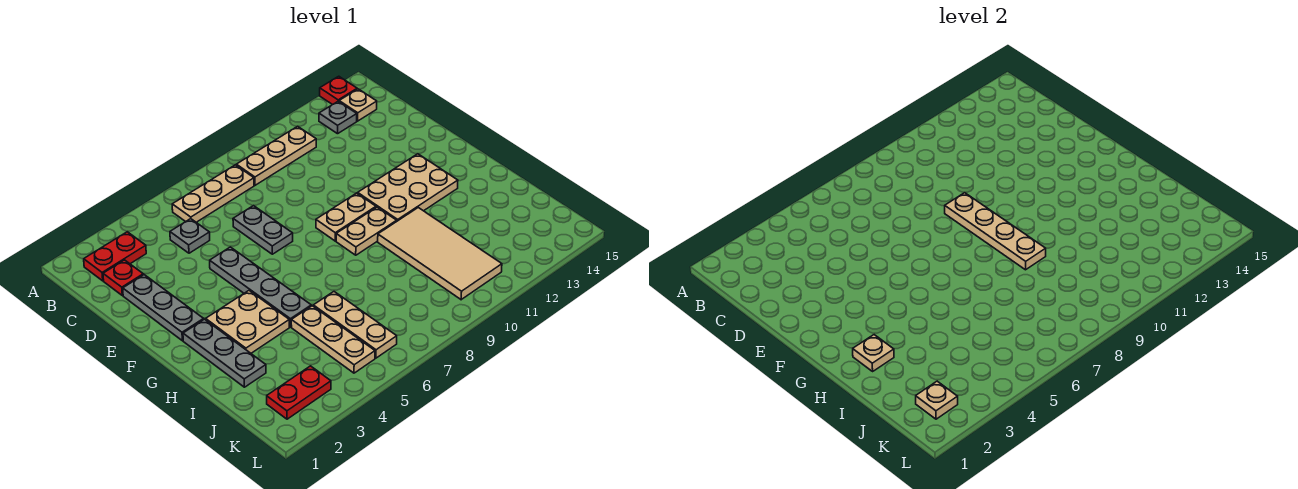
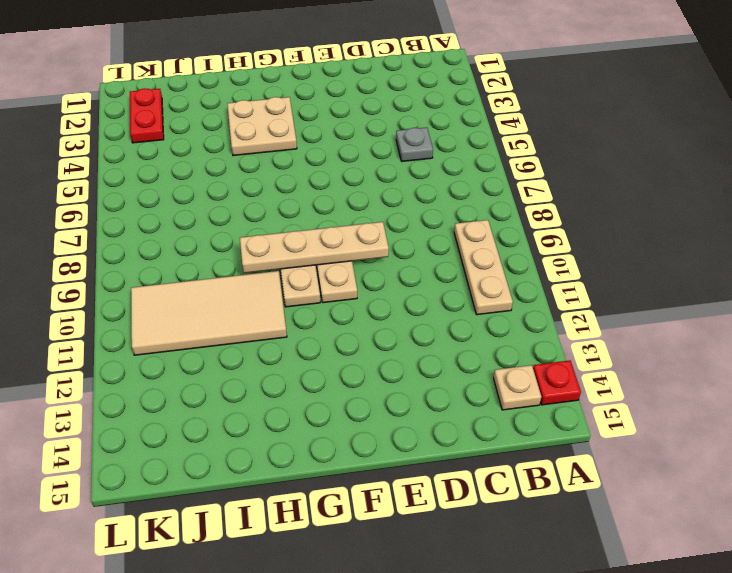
none -> red plate B2:B3 level 1
none -> tan plate B6:B8 level 1
none -> grey plate B13 level 1

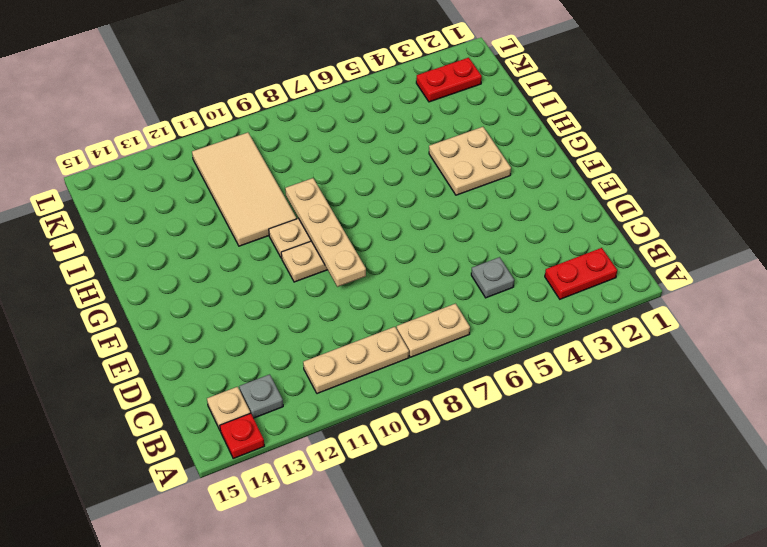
tan plate B7:B8 level 1 -> tan plate B6:B8 level 1
none -> red plate C2 level 1
none -> grey plate D2:F2 level 1
none -> grey plate D7:E7 level 1

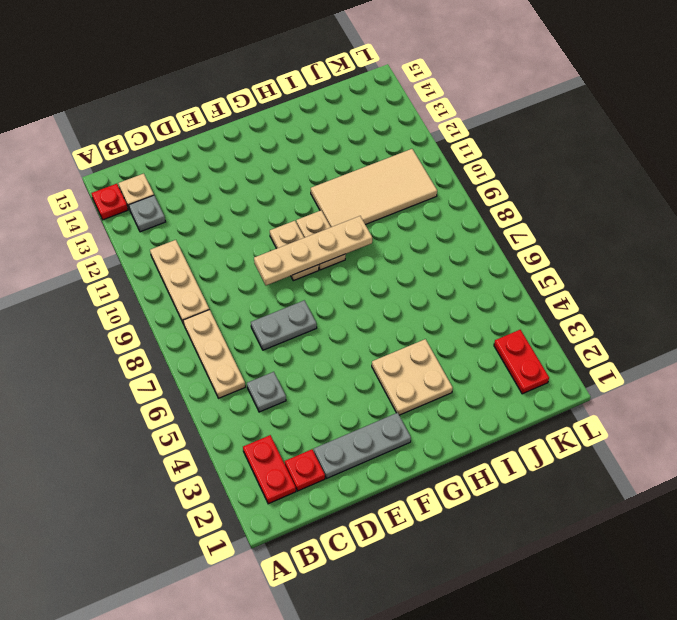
none -> grey plate E5:H5 level 1
none -> tan plate F11:G13 level 1
none -> grey plate G2:I2 level 1

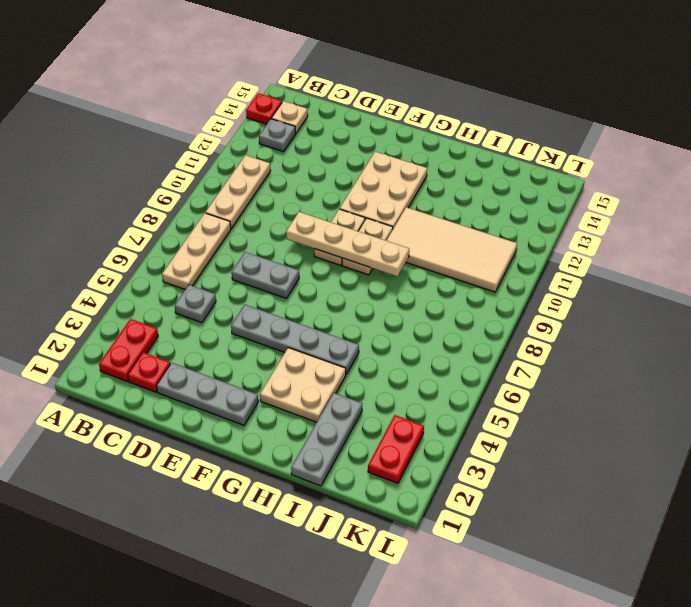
grey plate I1:I3 level 1 -> grey plate G2:I2 level 1
none -> tan plate I5:K5 level 1
none -> tan plate I6:K6 level 1
none -> tan plate H2 level 2

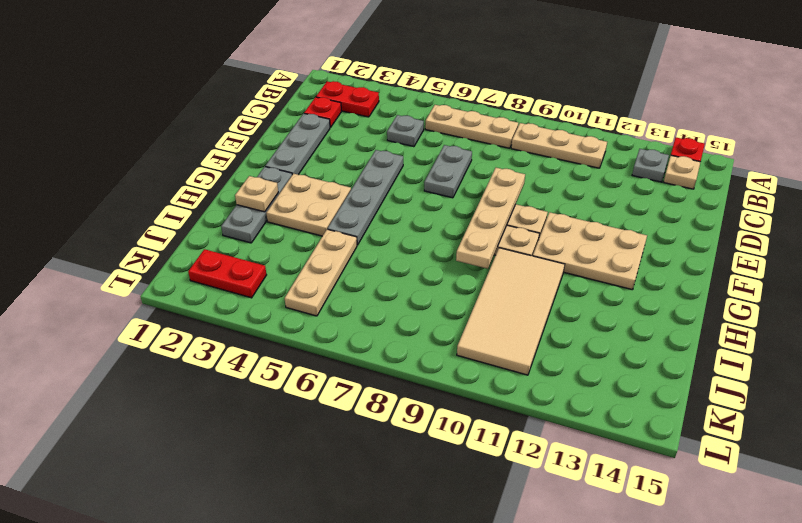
none -> tan plate I6:K6 level 1
none -> tan plate K2 level 2

